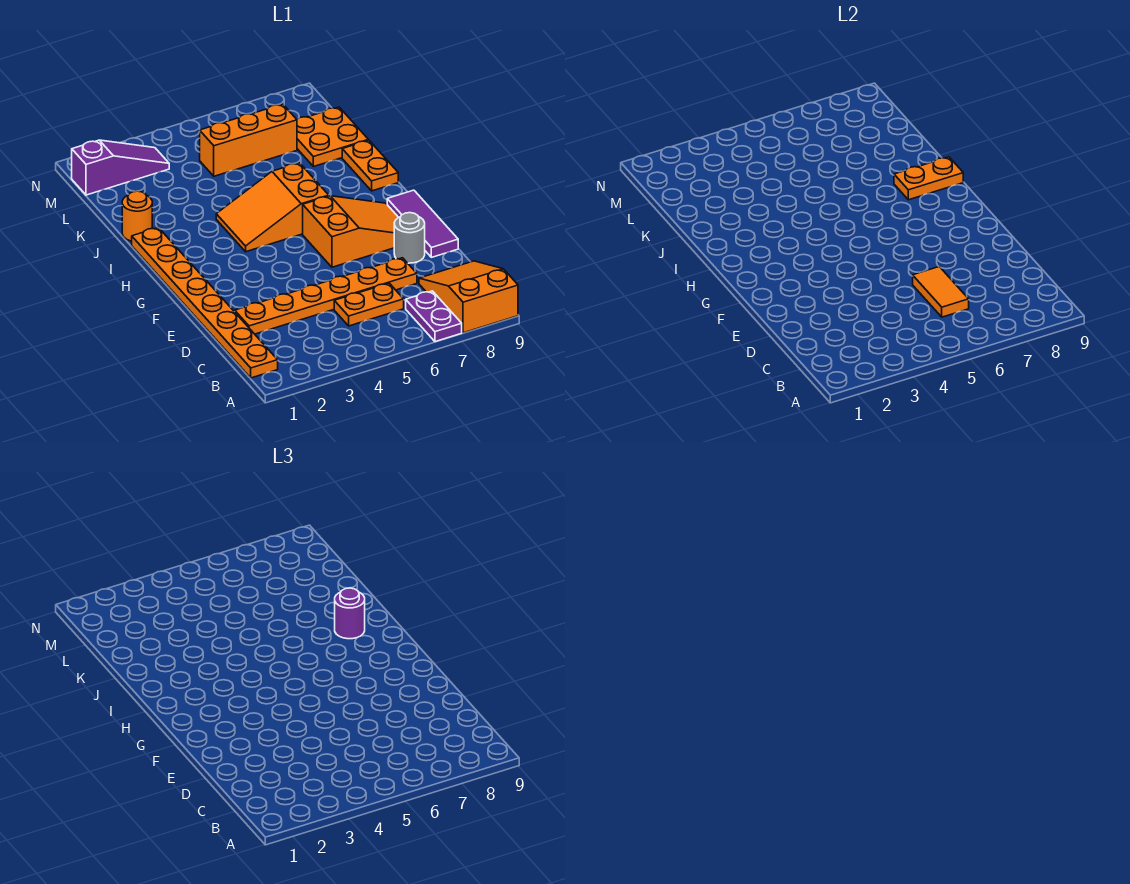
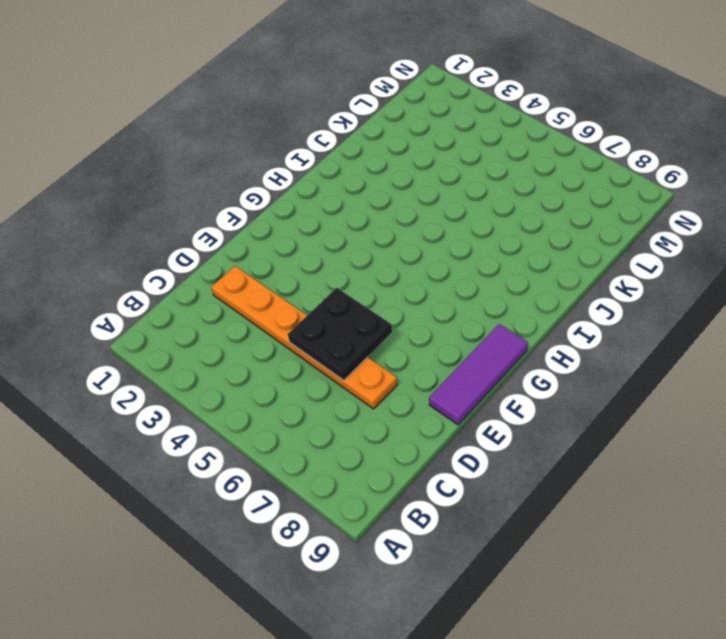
black plate D5:E6 level 2 -> orange tile C6:D6 level 2
none -> purple plate A7:B7 level 1
none -> orange slope A8:C9 level 1 top A
none -> orange plate B1:I1 level 1

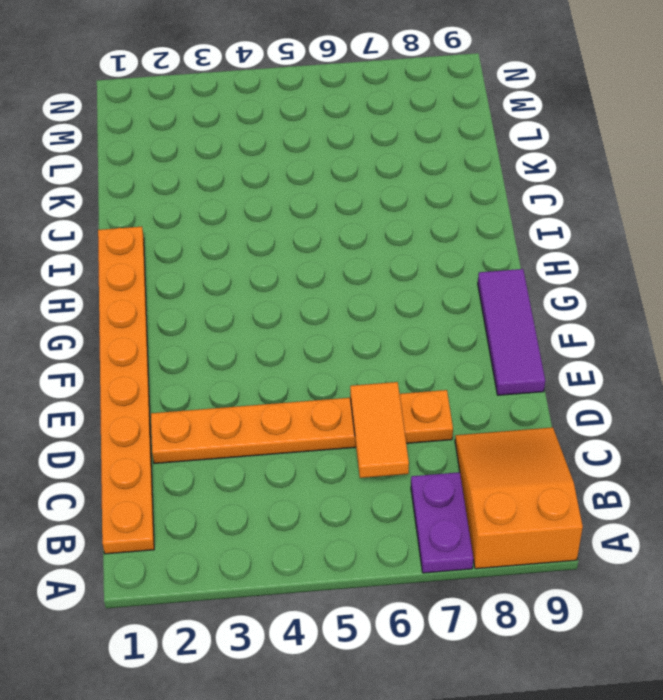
none -> orange plate C5:C6 level 1
none -> grey round brick E8 level 1
none -> orange slope F6:G8 level 1 top 6

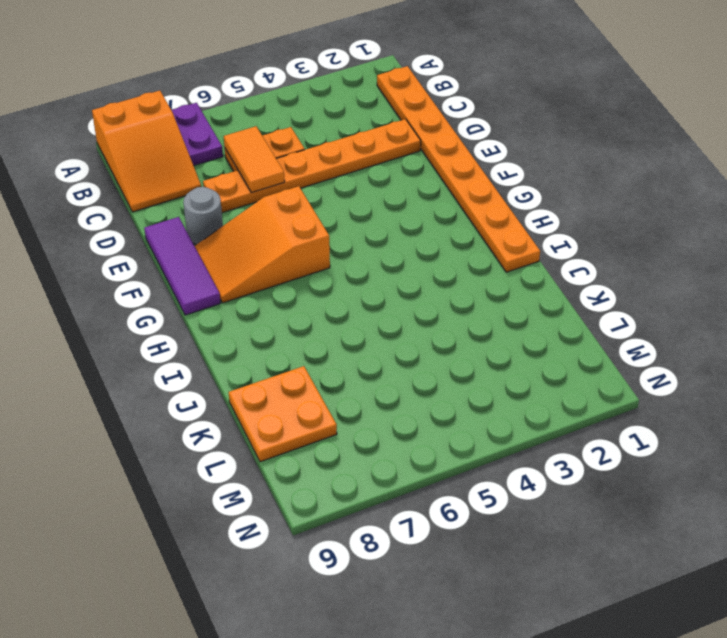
none -> orange slope H4:I6 level 1 top 6
none -> orange plate I9:J9 level 1
none -> orange round brick J1 level 1

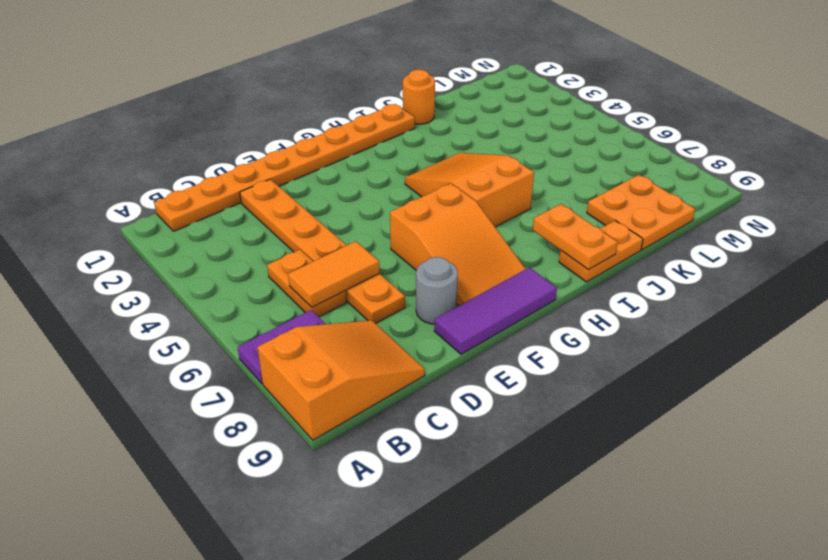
none -> orange brick L5:L7 level 1
none -> purple slope M1:M3 level 1 top 1
none -> purple round brick I8 level 3

